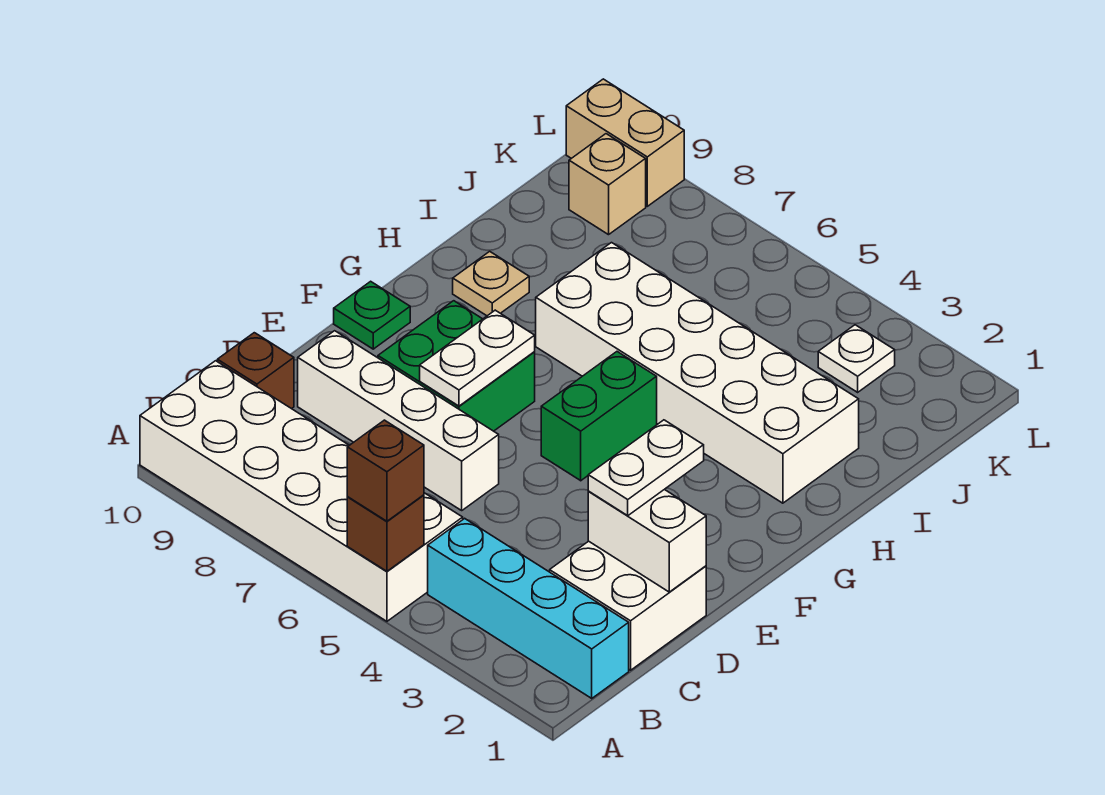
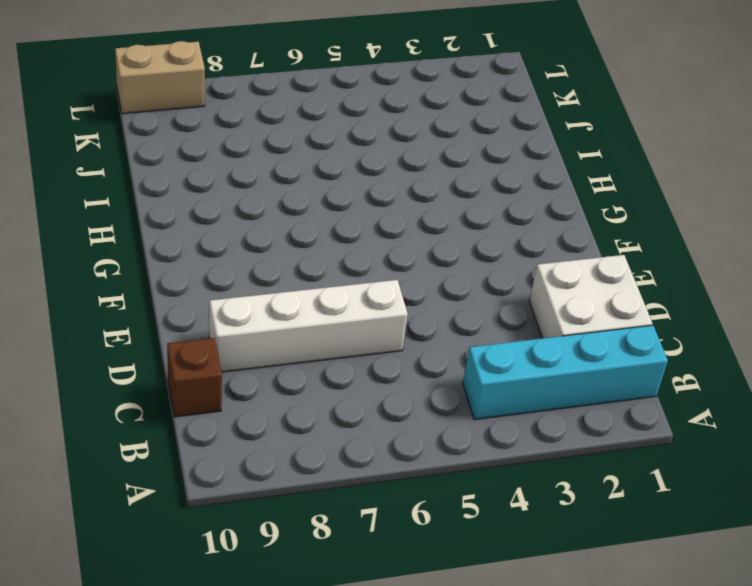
none -> white brick A5:B10 level 1
none -> green brick E7:F8 level 1
none -> green brick F5:G5 level 1

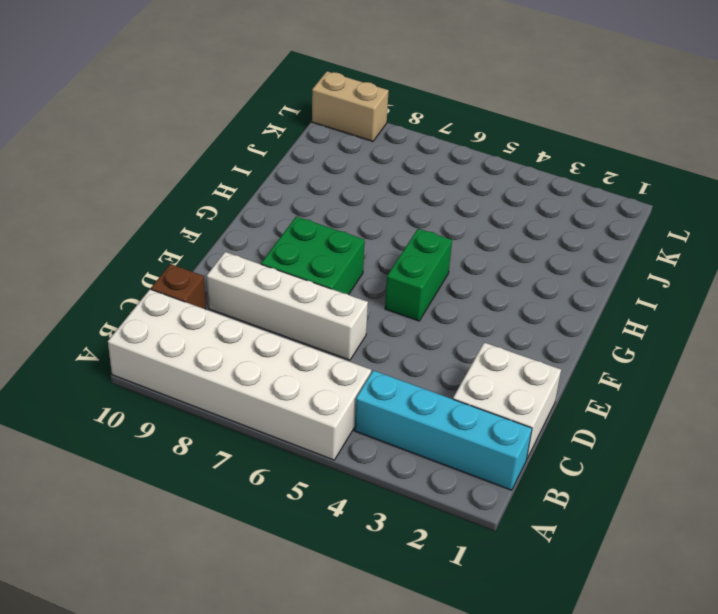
none -> green plate F10 level 1
none -> white brick H2:I7 level 1
none -> tan plate H9 level 1

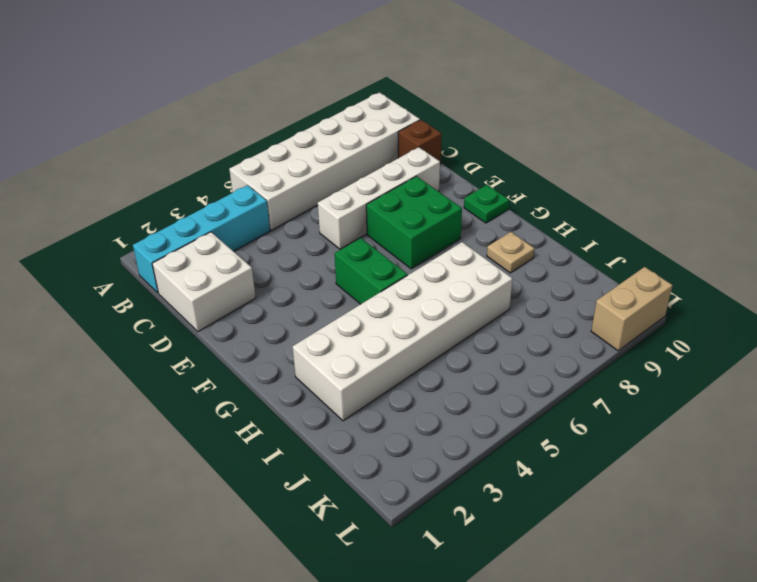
none -> white plate K3 level 1
none -> tan brick K9 level 1
none -> brown brick A5 level 2

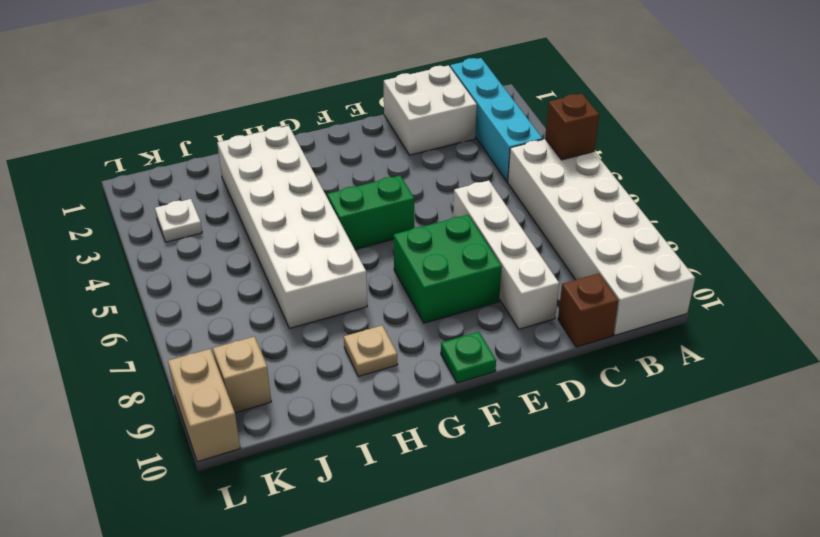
none -> white brick D1:D2 level 2
none -> white plate E7:F7 level 2
none -> brown brick A5 level 3

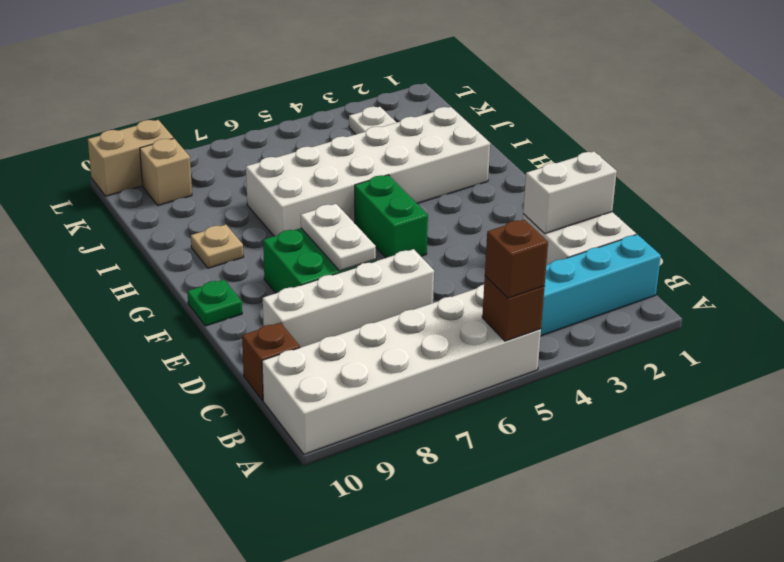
none -> white plate D2:E2 level 3

